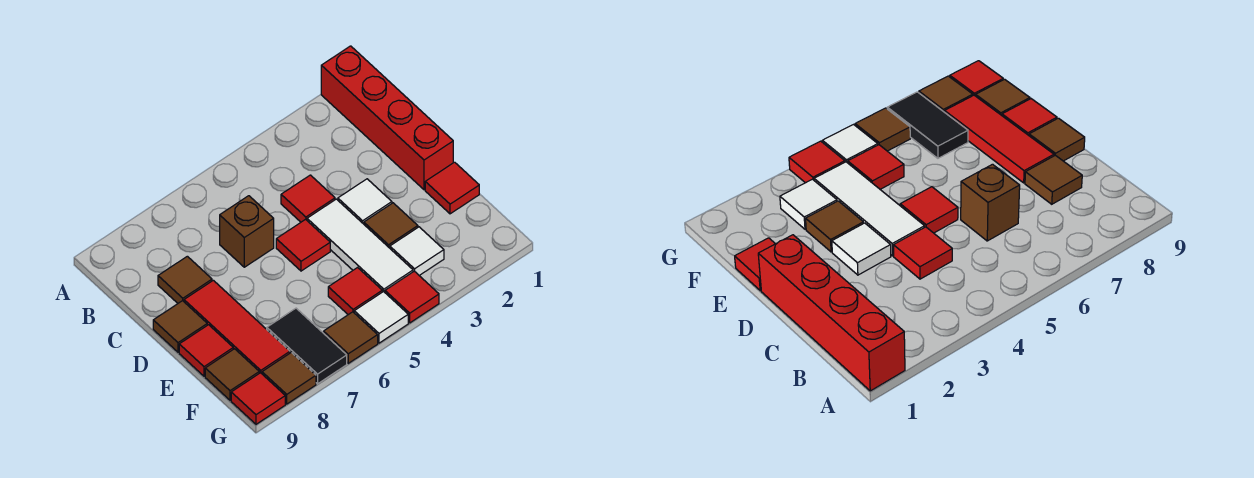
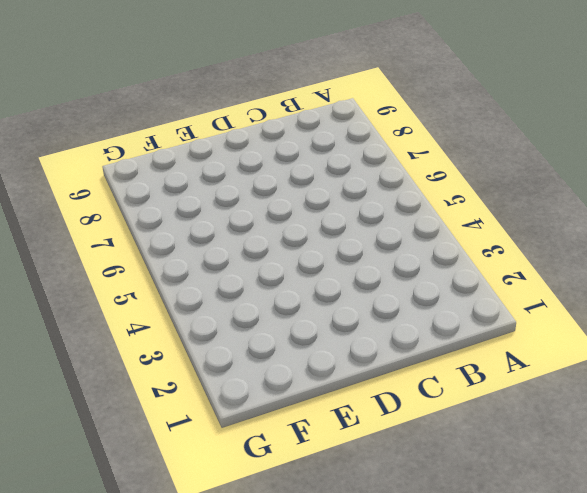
none -> red brick A1:D1 level 1
none -> red tile C4 level 1
none -> brown brick C6 level 1

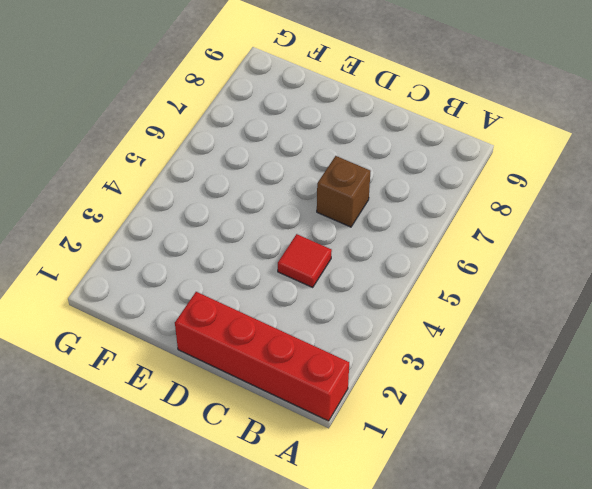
none -> brown tile C8 level 1
none -> white tile D3 level 1
none -> white tile D4:F4 level 1

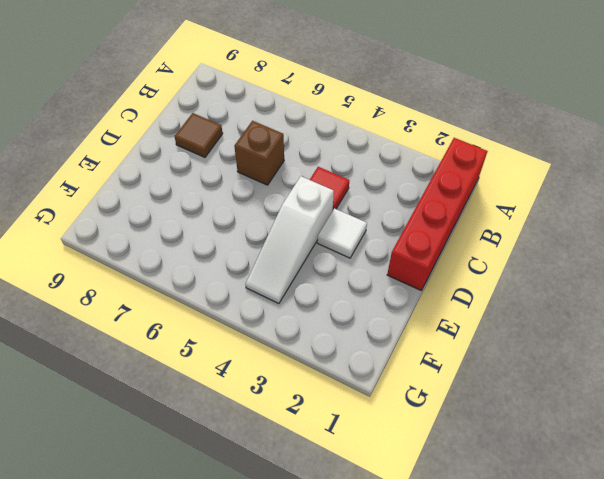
white slope D4:F4 level 1 top D -> white tile D4:F4 level 1
none -> red tile D5 level 1
none -> red tile D8:F8 level 1
none -> brown tile D9 level 1

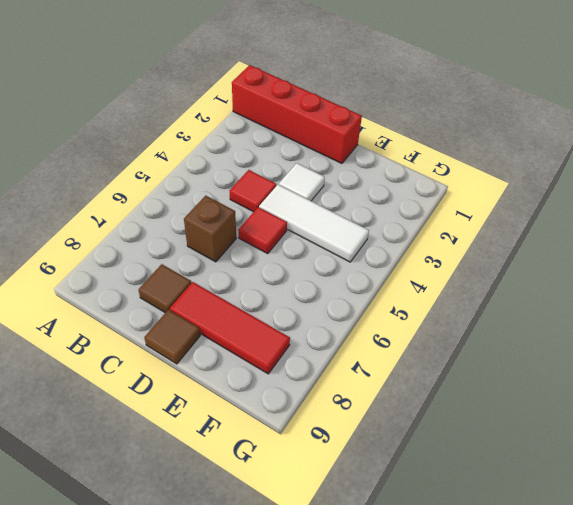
none -> red tile E1 level 1
none -> brown tile E3 level 1
none -> red tile E9 level 1

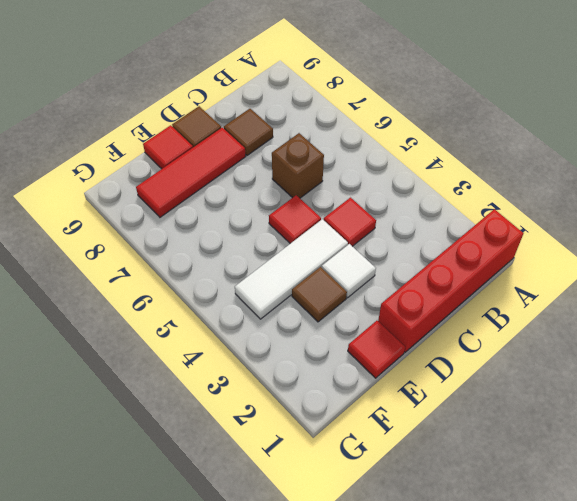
none -> white tile F3 level 1
none -> red tile F5 level 1
none -> black tile F7:G7 level 1

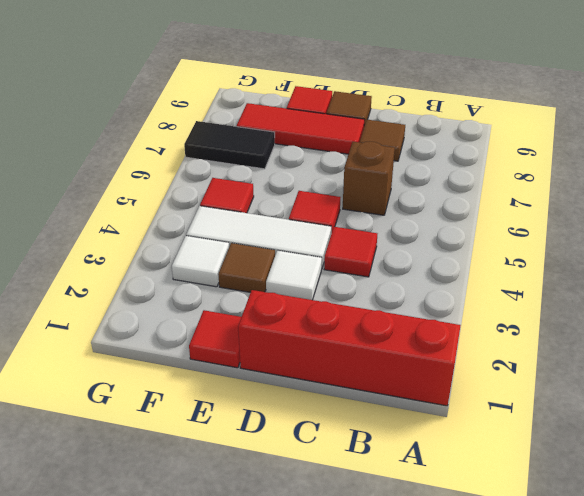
none -> brown tile F9 level 1
none -> red tile G4 level 1
none -> white tile G5 level 1

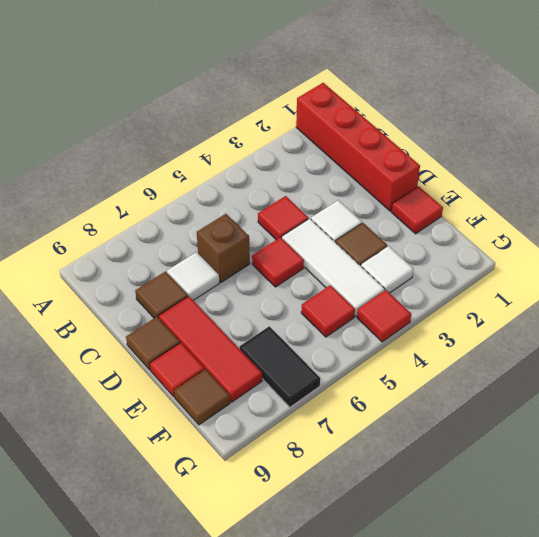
white tile C7 level 1 -> white tile G5 level 1
none -> brown tile G6 level 1
none -> brown tile G8 level 1
none -> red tile G9 level 1

